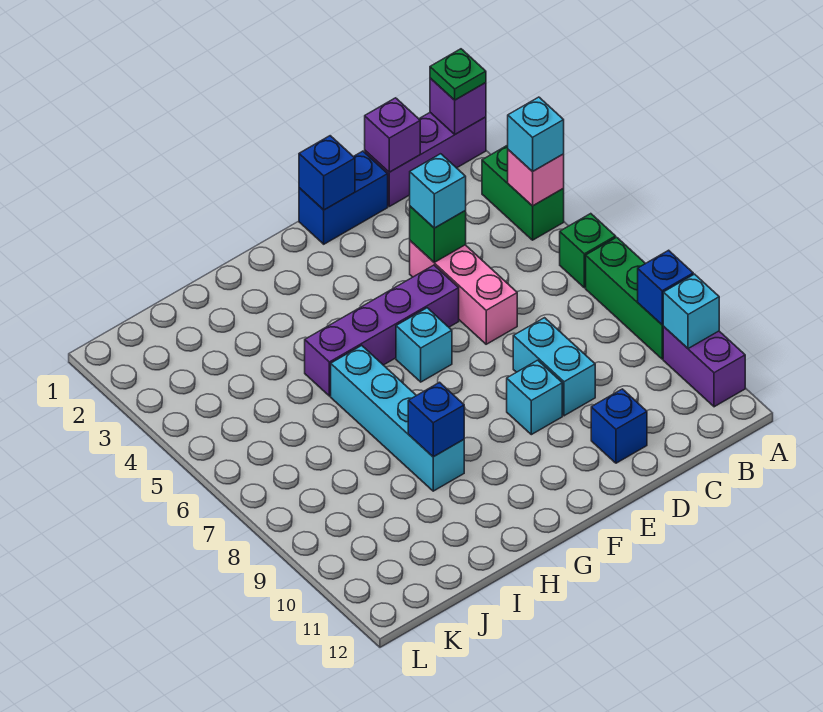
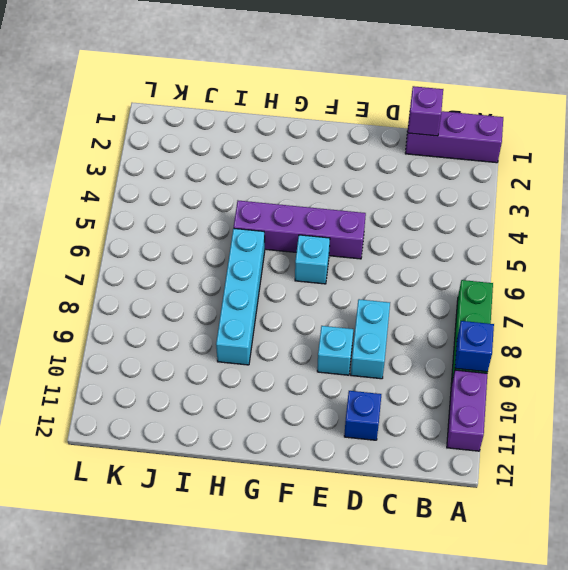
none -> green brick A3:A4 level 1
none -> green brick A6 level 1
none -> blue brick D1:E1 level 1

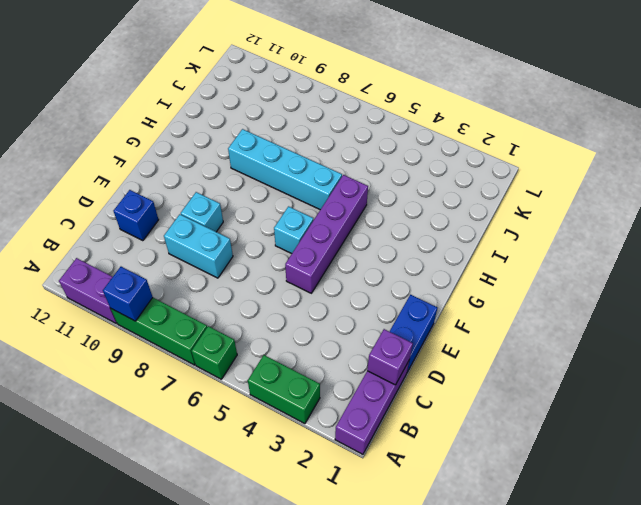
none -> pink brick D4:D6 level 1
none -> purple brick A1 level 2
none -> pink brick A4 level 2

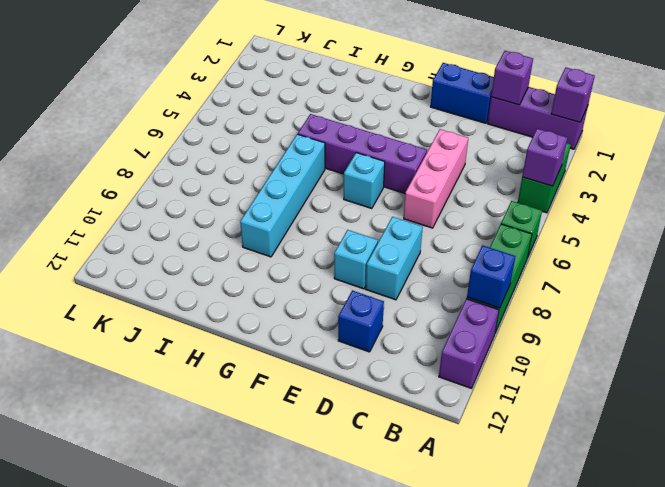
purple brick A4 level 2 -> pink brick A4 level 2
none -> cyan brick A10 level 2
none -> green brick D4 level 2
none -> blue brick E1 level 2

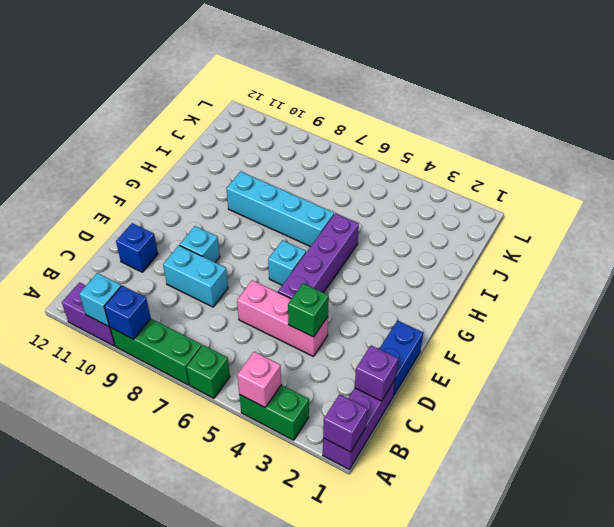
none -> blue brick E1 level 2
none -> blue brick H9 level 2
none -> green plate A1 level 3

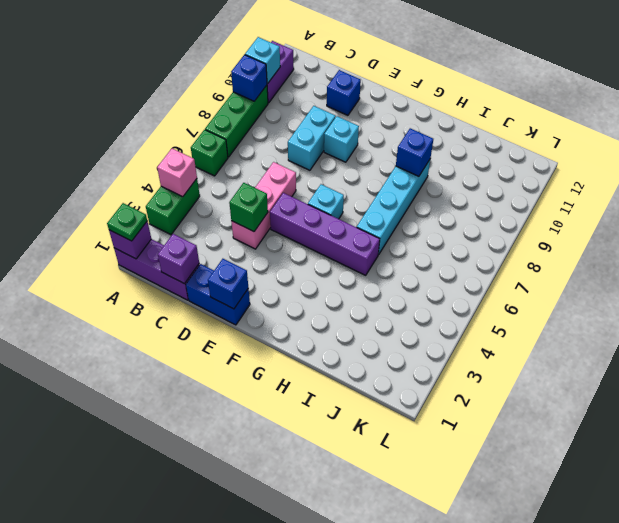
none -> cyan brick A4 level 3
none -> cyan brick D4 level 3

